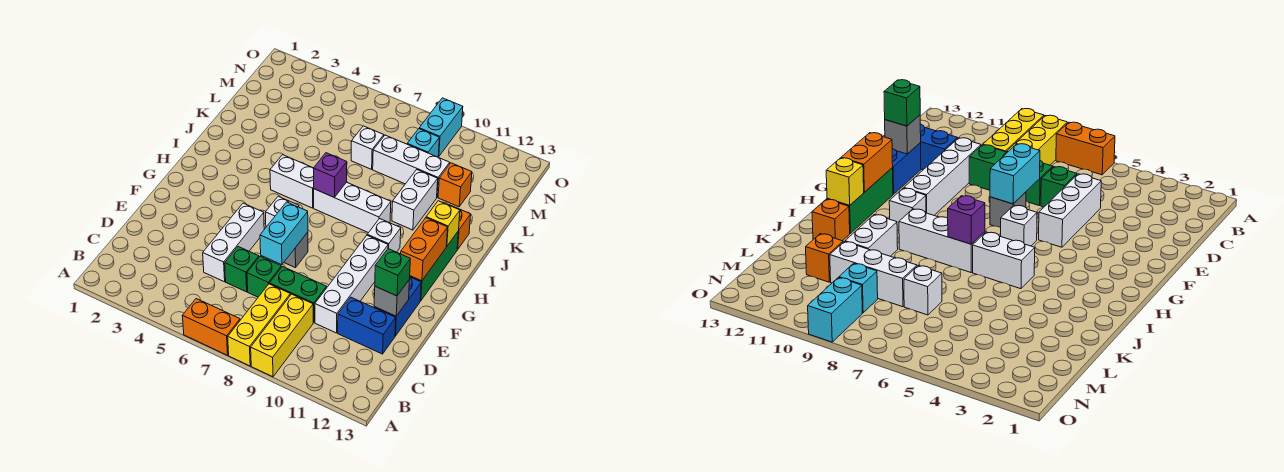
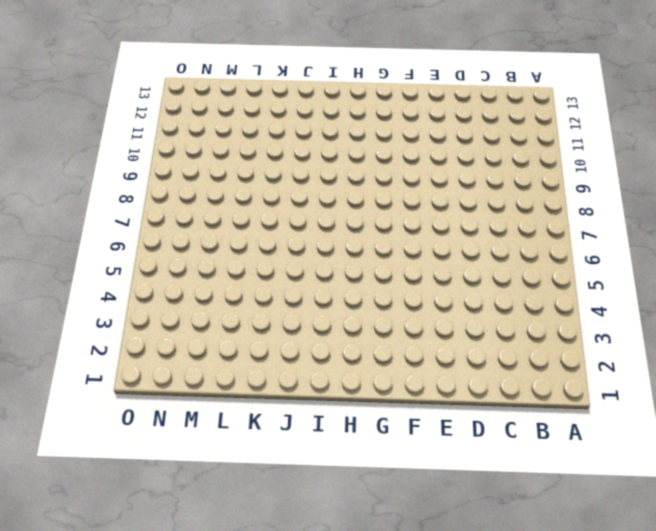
none -> orange brick A6:A7 level 1
none -> yellow brick A8:C8 level 1
none -> yellow brick A9:C9 level 1

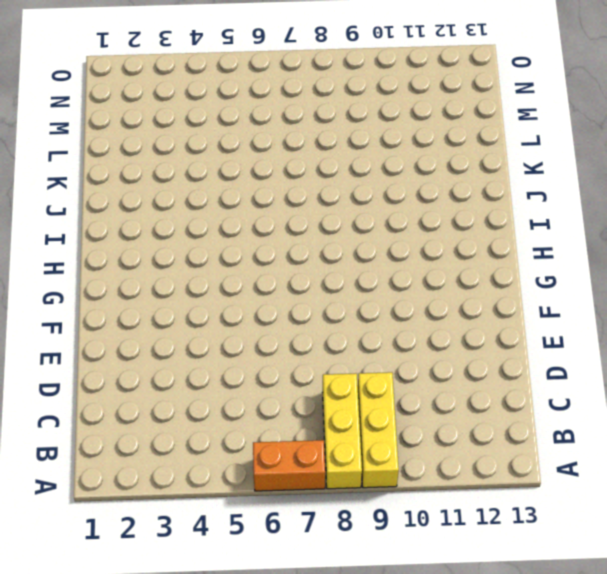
none -> white brick D5:F5 level 1
none -> green brick D6 level 1
none -> green brick D7 level 1

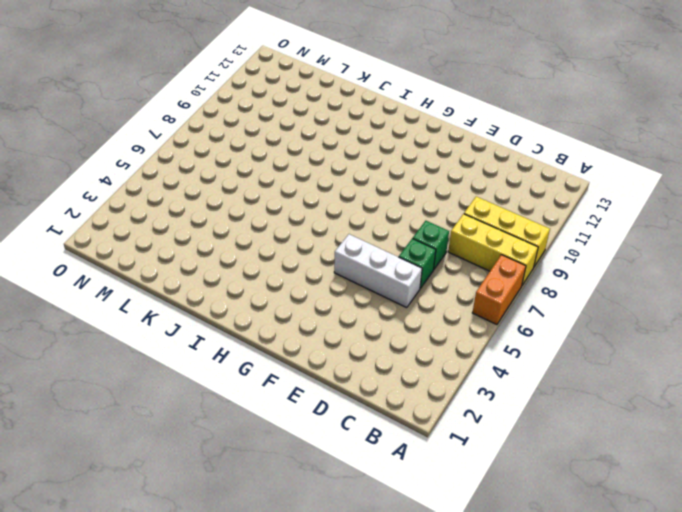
none -> green brick D8:D9 level 1
none -> white brick D10:G10 level 1
none -> blue brick D11:D12 level 1

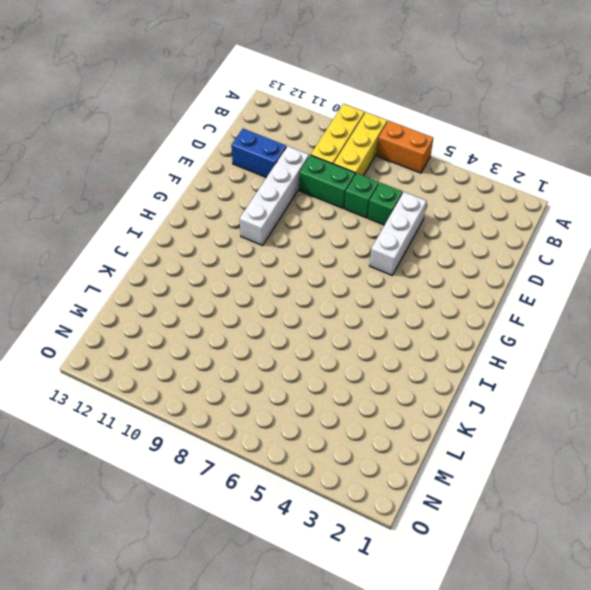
none -> blue brick E12:F12 level 1
none -> grey brick F7 level 1
none -> white brick G6 level 1

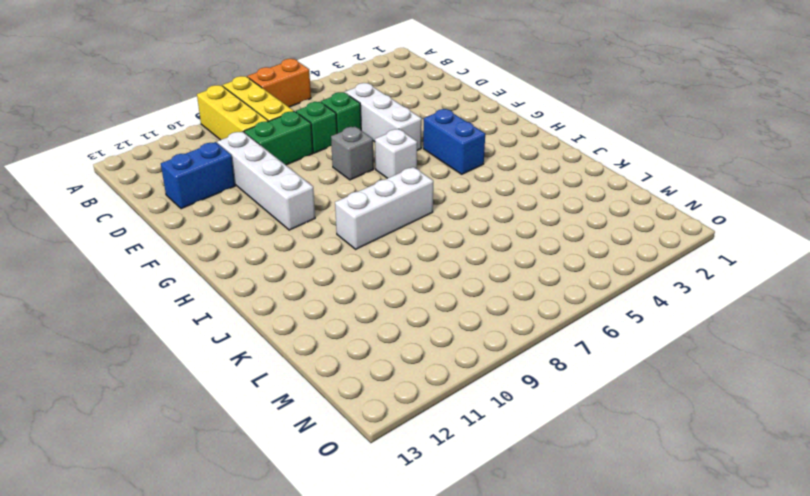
blue brick G4:H4 level 1 -> blue brick E12:F12 level 1
none -> green brick G12:I12 level 1
none -> white brick H10 level 1
none -> white brick I5:I6 level 1

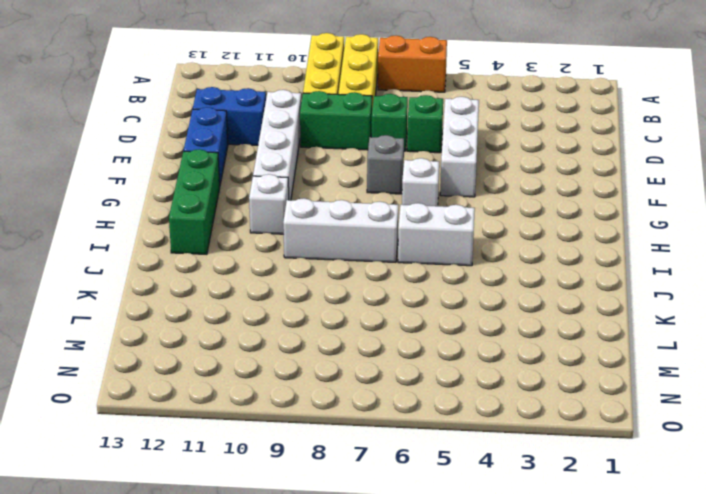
none -> white brick J10:K10 level 1
none -> orange brick J12 level 1
none -> white brick L7 level 1

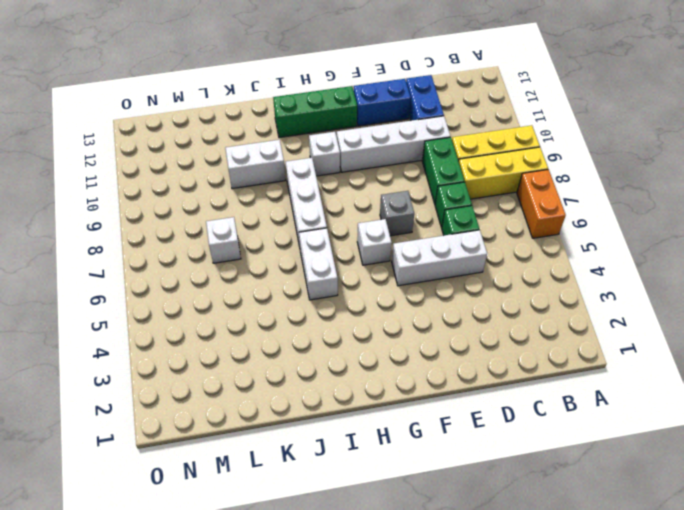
none -> orange brick J12 level 1
none -> white brick L8:L10 level 1
none -> orange brick L11 level 1

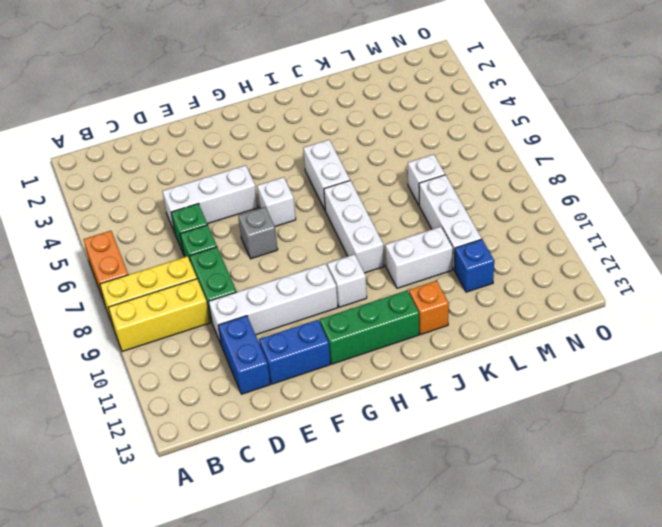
blue brick L11 level 1 -> orange brick L11 level 1
none -> cyan brick M9 level 1
none -> cyan brick N9:O9 level 1
none -> cyan brick E7:F7 level 2

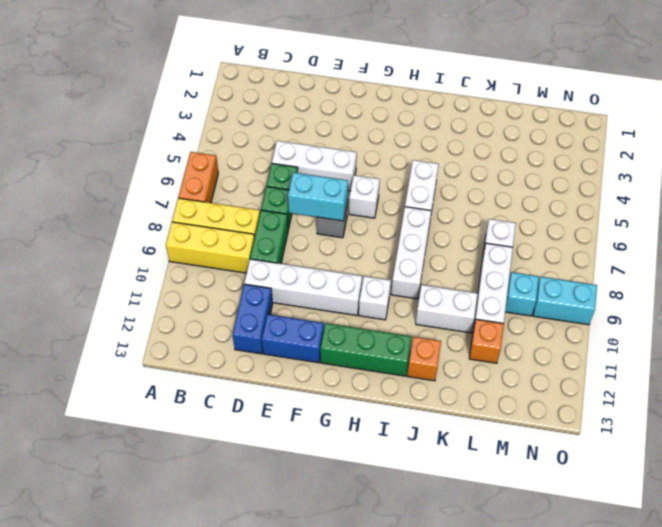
none -> grey brick E12 level 2
none -> orange brick G12:H12 level 2
none -> purple brick I7 level 2

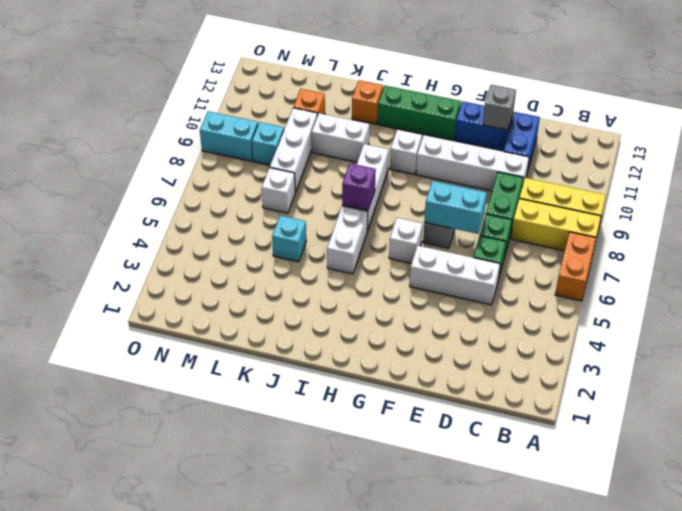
cyan brick K5 level 1 -> none
none -> orange brick G12:H12 level 2
none -> yellow brick I12 level 2
none -> green brick E12 level 3

